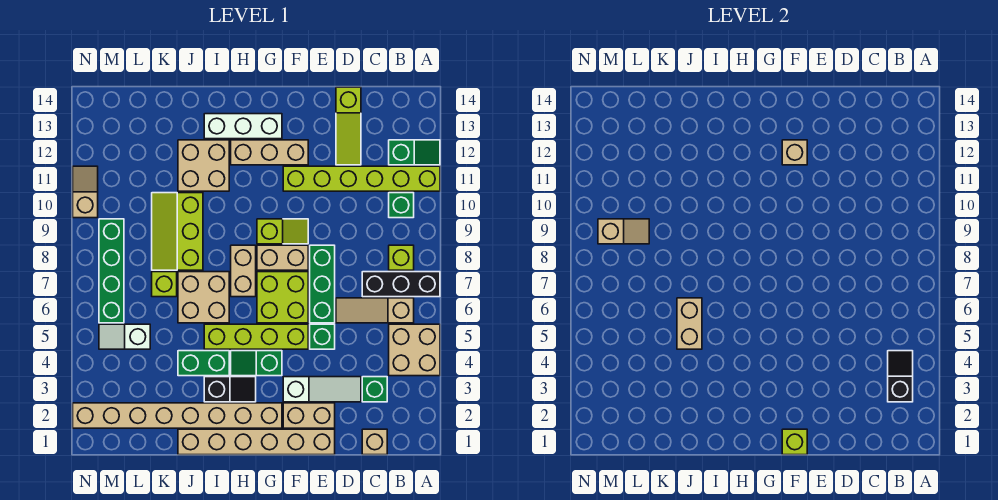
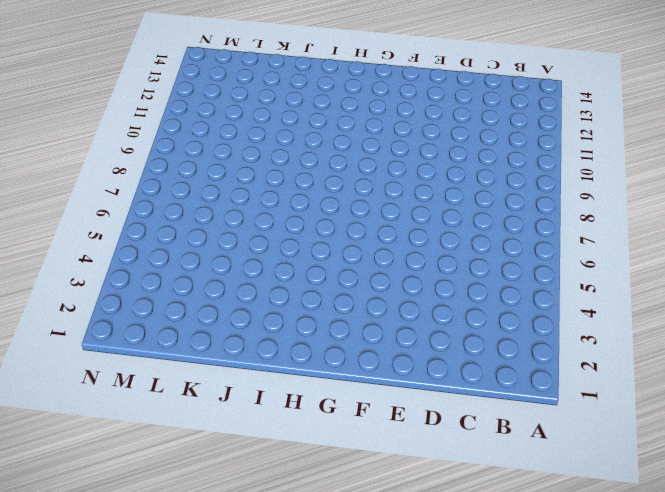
none -> tan brick A4:B5 level 1
none -> black brick A7:C7 level 1
none -> lime brick A11:F11 level 1
none -> green slope A12:B12 level 1 top B

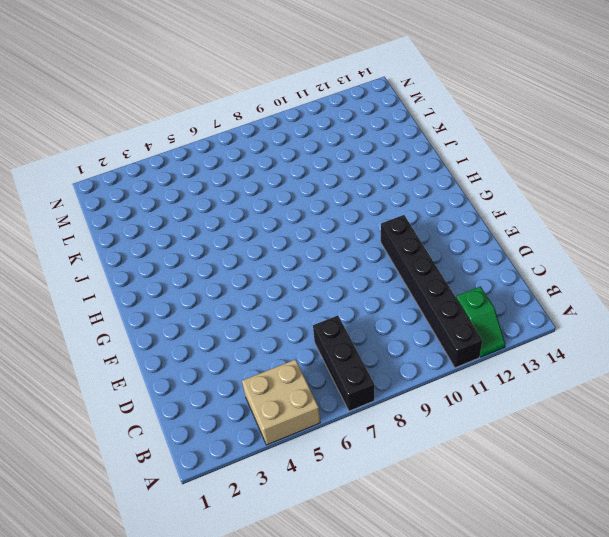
black brick A11:F11 level 1 -> lime brick A11:F11 level 1
none -> tan slope B6:D6 level 1 top B
none -> lime brick B8 level 1
none -> green brick B10 level 1
none -> tan brick C1 level 1

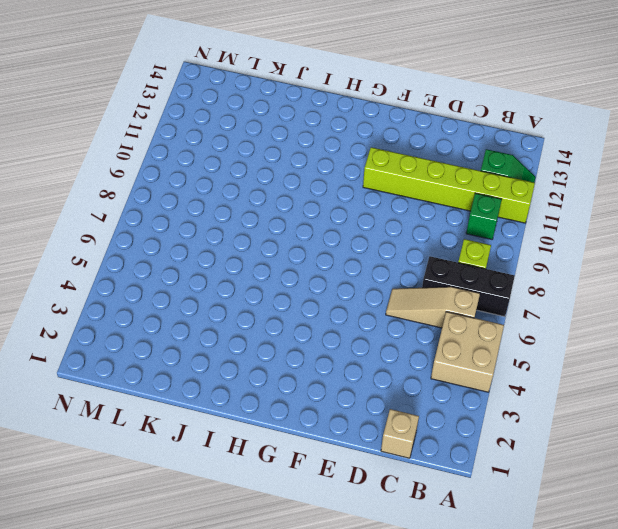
none -> green brick C3 level 1
none -> white slope D3:F3 level 1 top F
none -> lime slope D12:D14 level 1 top 14
none -> tan brick E1:J1 level 1

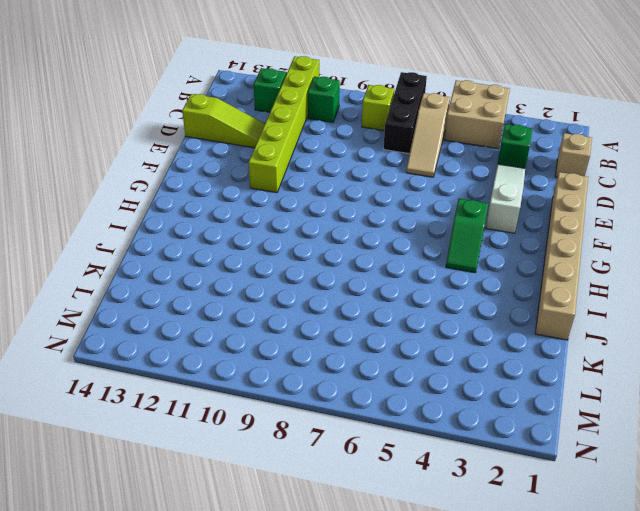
none -> tan brick E2:F2 level 1
none -> green brick E5 level 1
none -> green brick E6:E8 level 1
none -> lime brick F5:I5 level 1

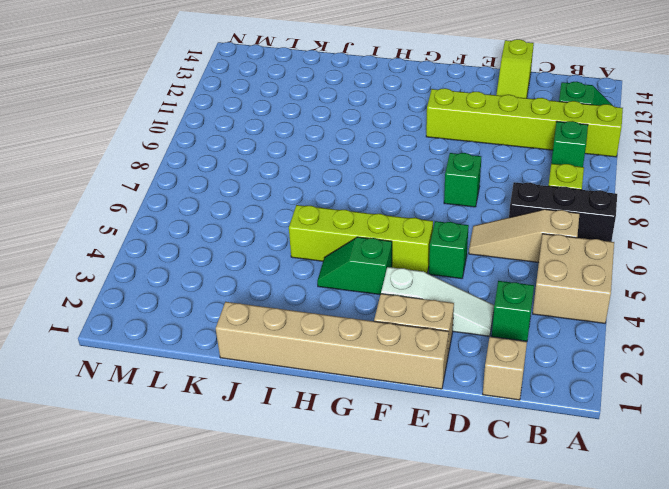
green brick E8 level 1 -> green brick E6:E8 level 1
none -> lime brick F6:G7 level 1
none -> tan brick F8:G8 level 1
none -> lime slope F9:G9 level 1 top G
none -> tan brick F12:H12 level 1

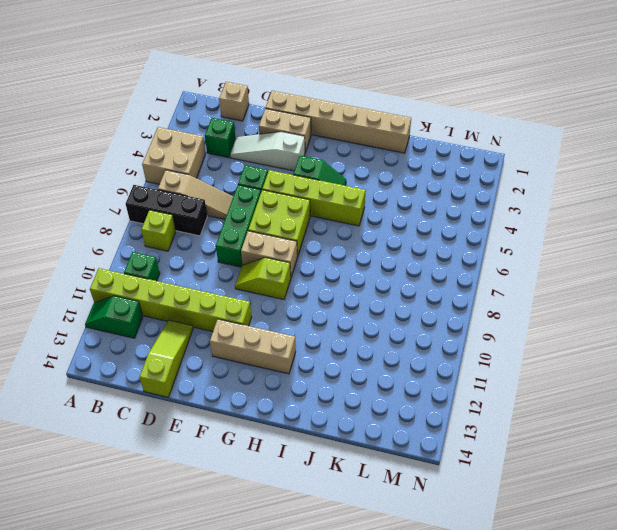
none -> tan brick G2:N2 level 1
none -> white brick G13:I13 level 1
none -> black slope H3:I3 level 1 top I
none -> tan brick H7:H8 level 1

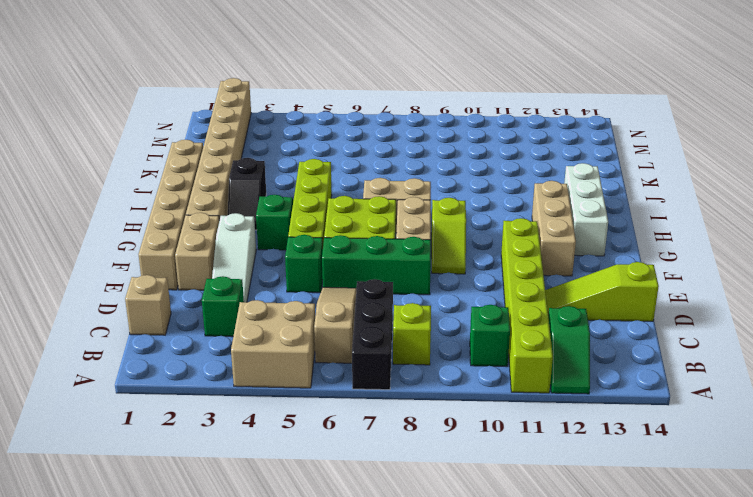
none -> green brick I4:J4 level 1
none -> tan brick I6:J7 level 1
none -> tan brick I11:J12 level 1
none -> lime slope J8:K10 level 1 top J

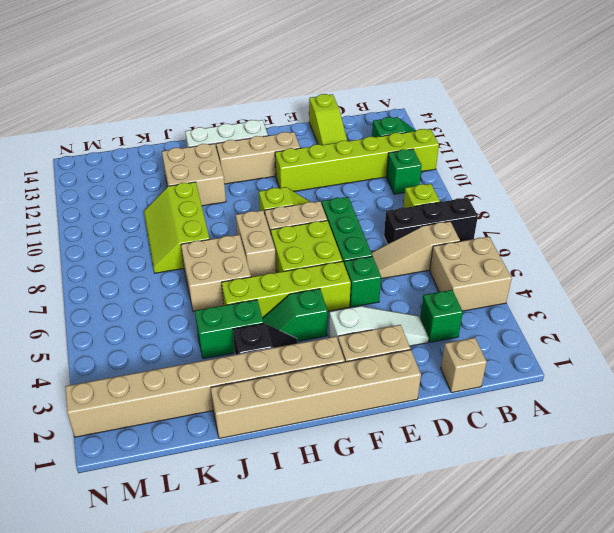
none -> lime brick K7 level 1
none -> white slope L5:M5 level 1 top L
none -> green brick M6:M9 level 1
none -> tan slope N10:N11 level 1 top 10

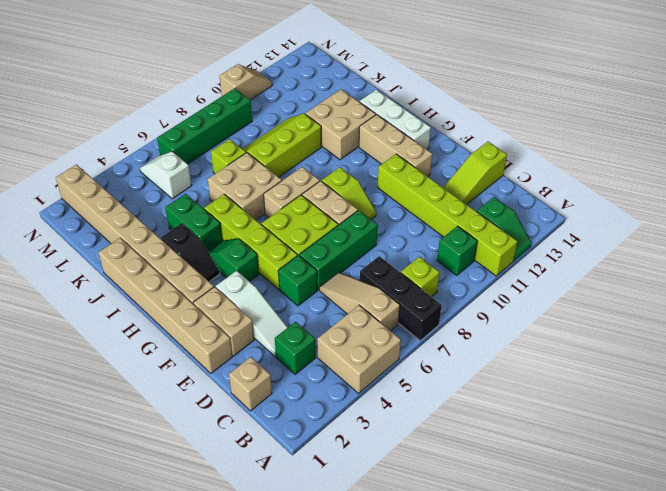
none -> black slope B3:B4 level 2 top 3
none -> lime brick F1 level 2
none -> tan brick F12 level 2
none -> tan brick J5:J6 level 2

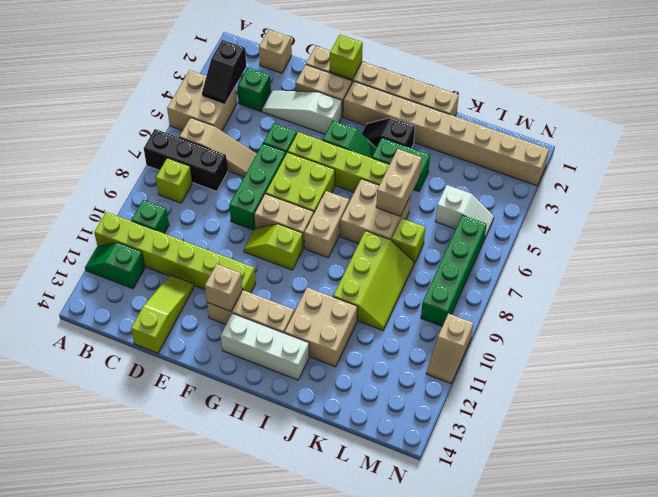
none -> tan slope L9:M9 level 2 top M

